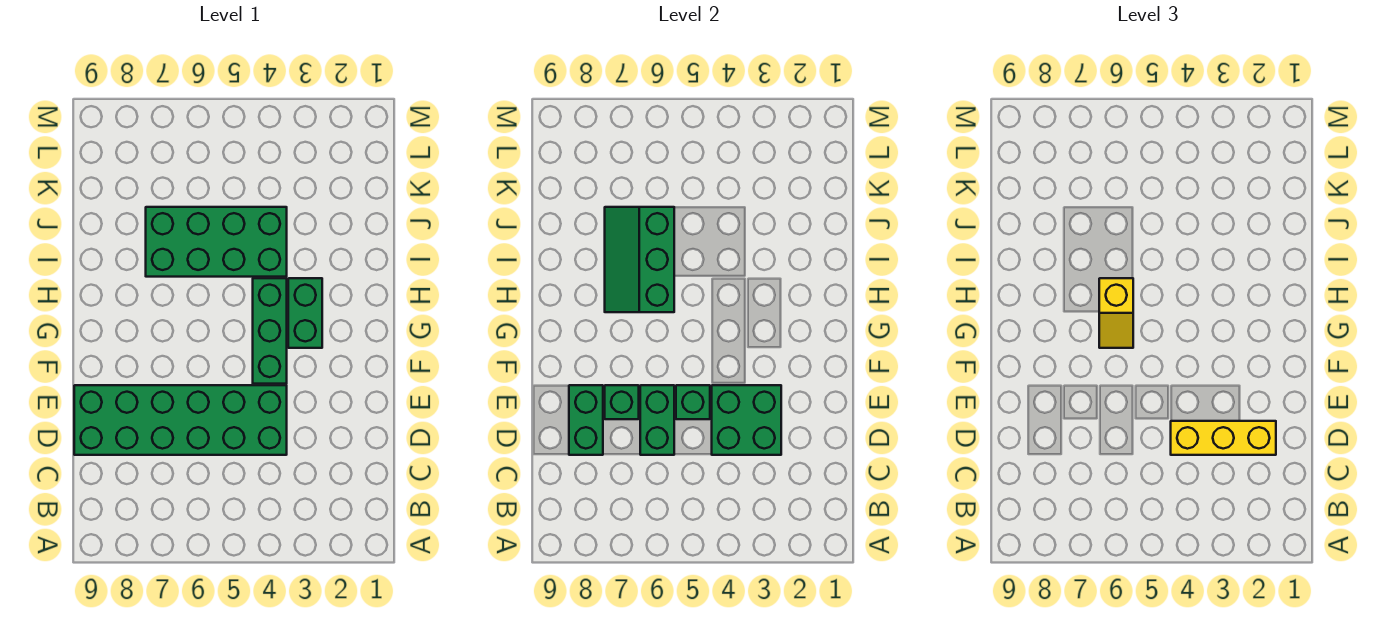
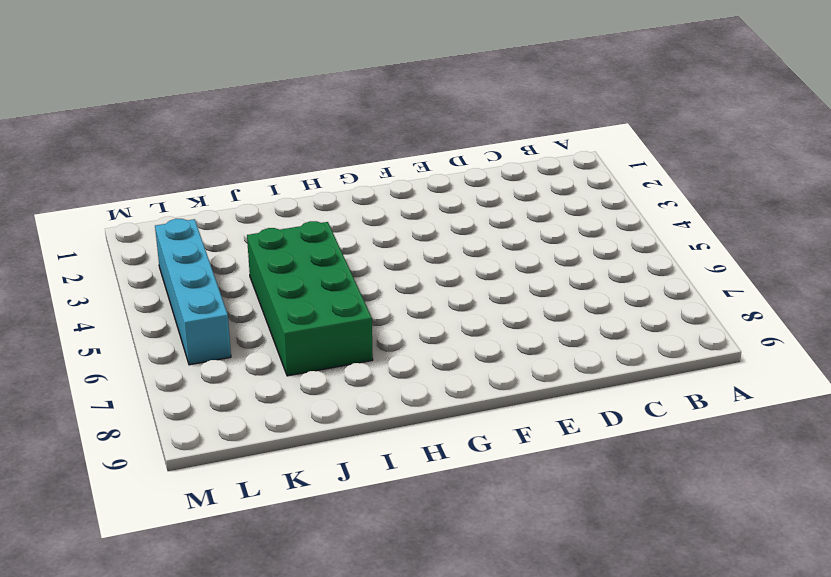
cyan brick L3:L6 level 1 -> none
none -> green brick D4:E9 level 1
none -> green brick F4:H4 level 1
none -> green brick G3:H3 level 1

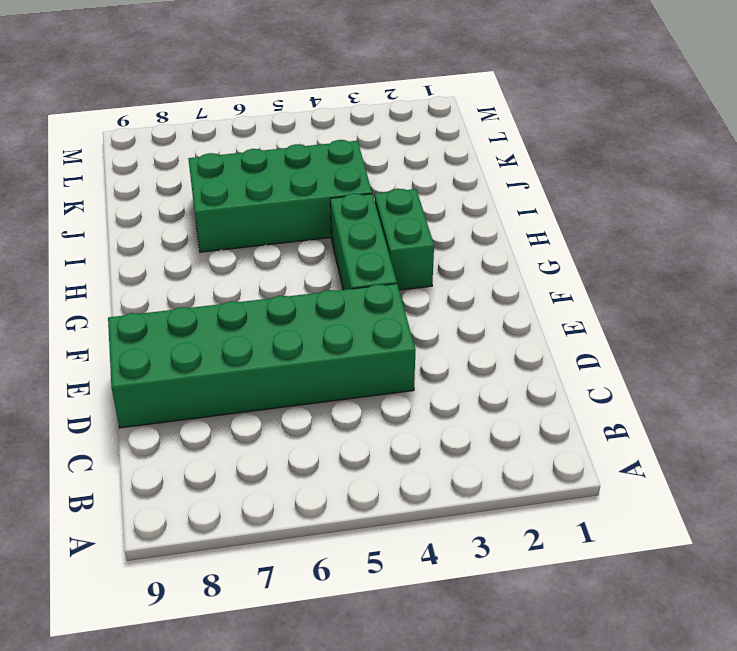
none -> green brick D3:E4 level 2
none -> green brick D6:E6 level 2
none -> green brick D8:E8 level 2

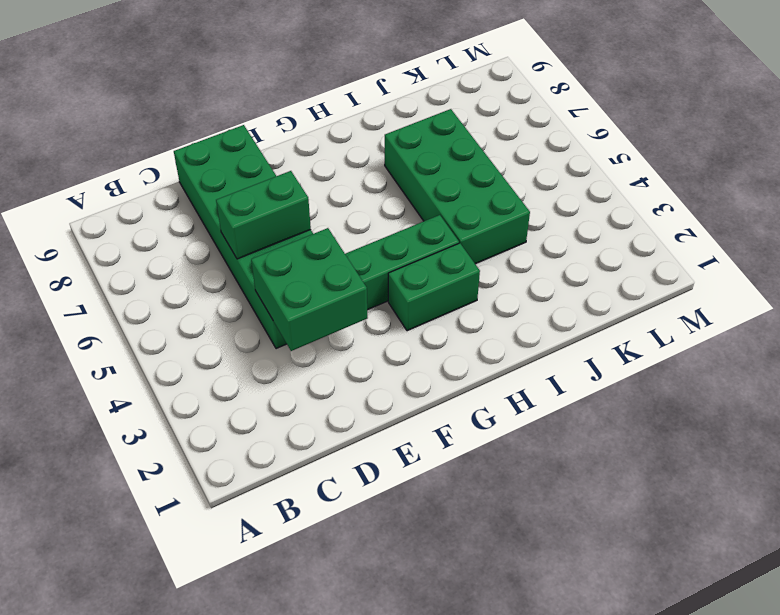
none -> green brick D8:E8 level 2
none -> green brick E5 level 2
none -> green brick E7 level 2

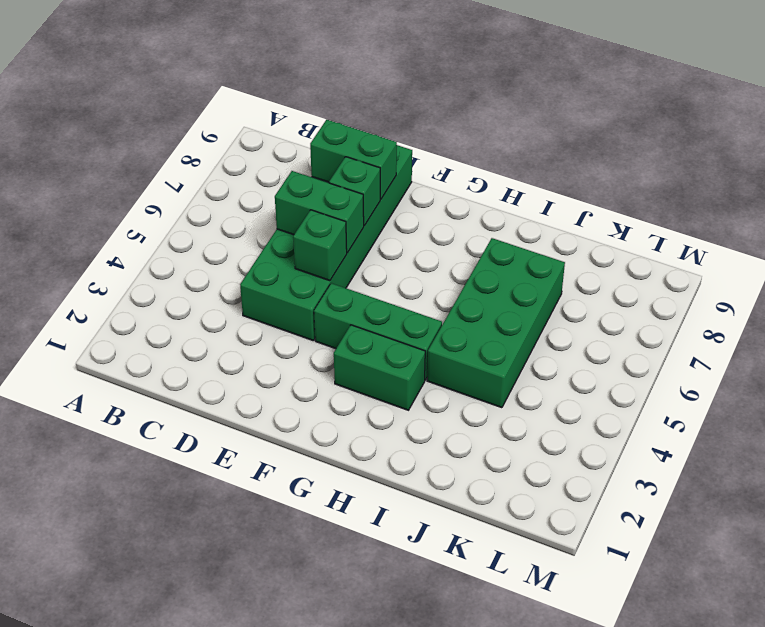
none -> green brick D3:E4 level 2
none -> green slope H6:J7 level 2 top 6
none -> yellow brick D2:D4 level 3

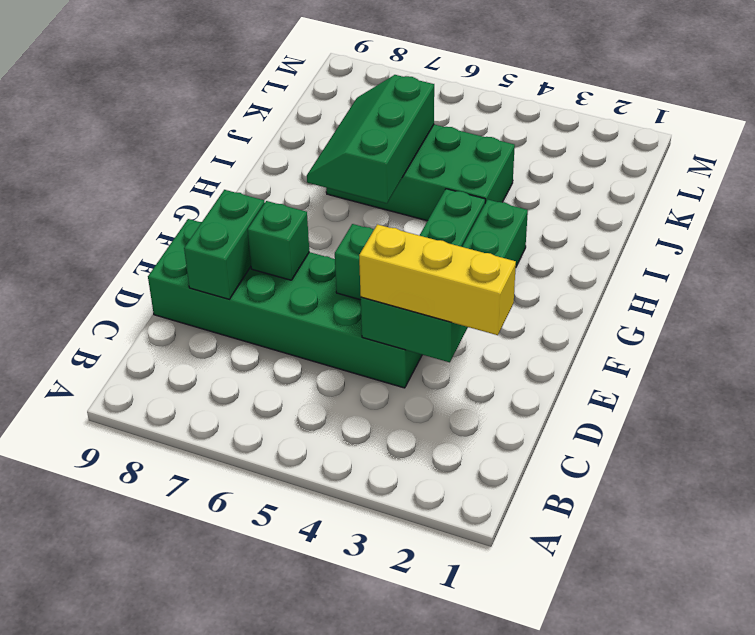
none -> green brick D6:E6 level 2
none -> yellow slope G6:H6 level 3 top H

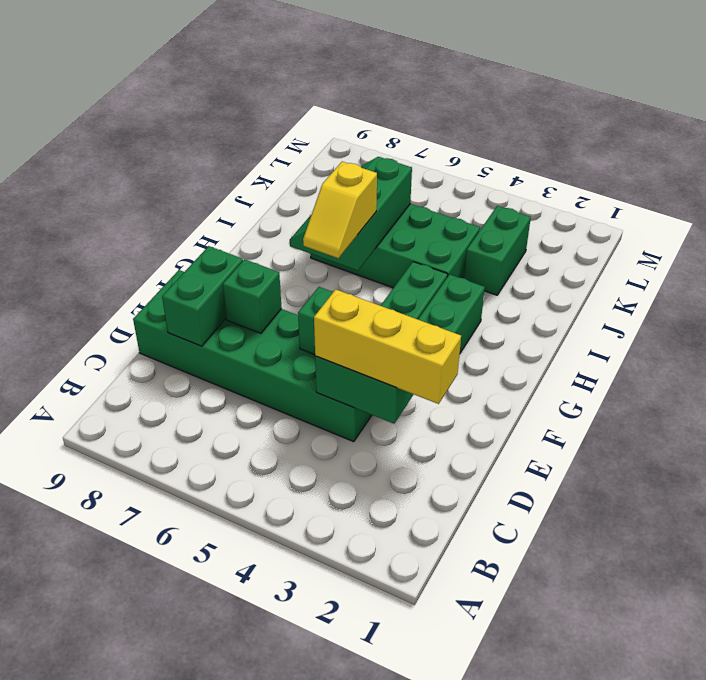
green brick J3:K3 level 1 -> green brick D6:E6 level 2

